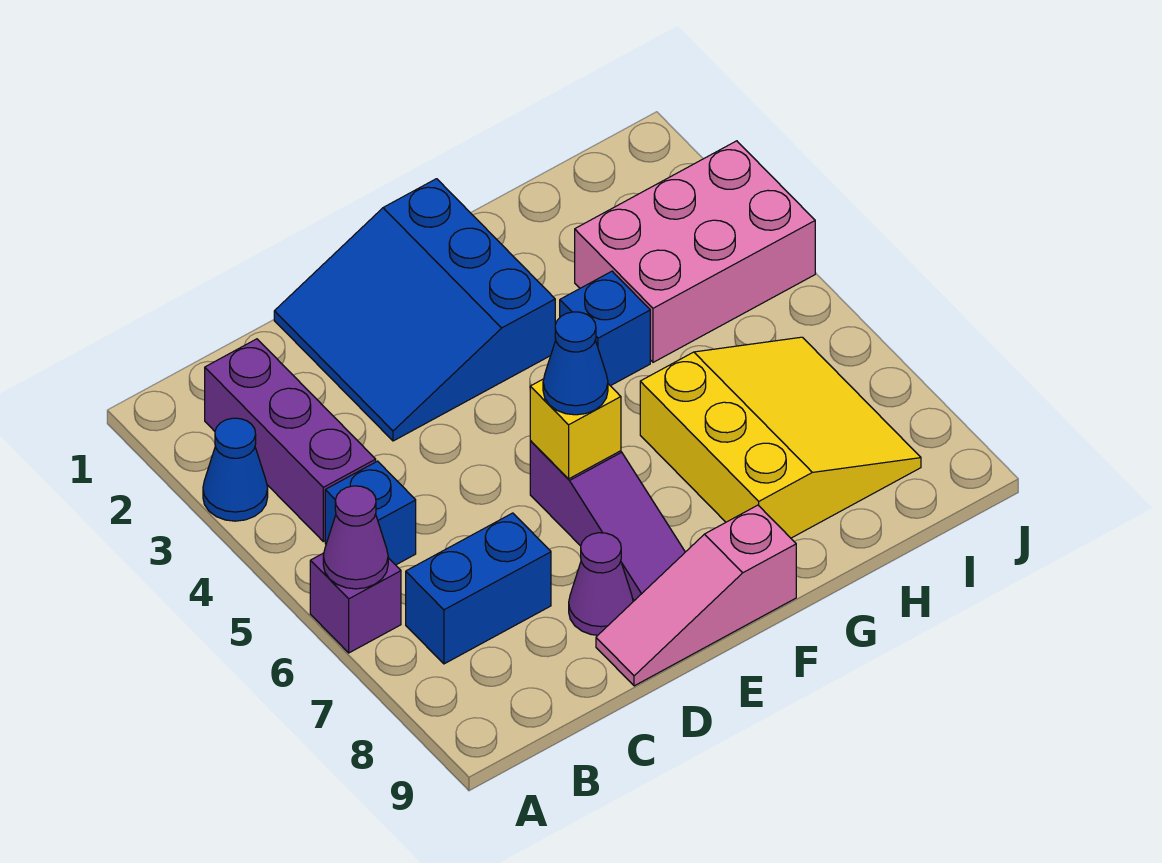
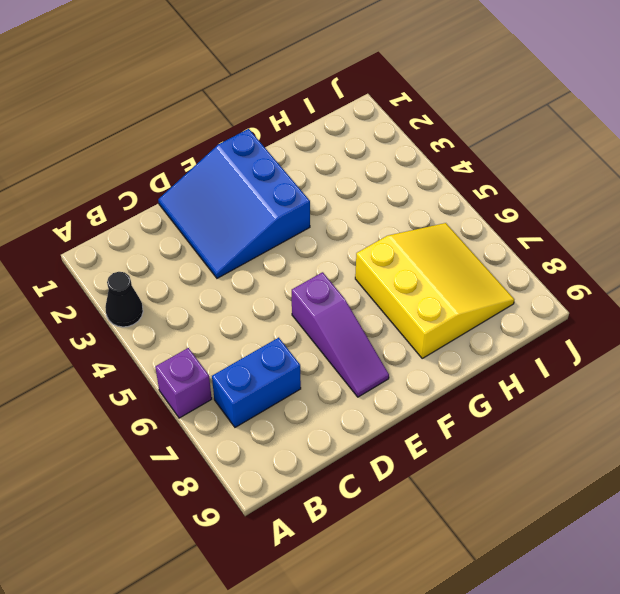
black cone A3 level 1 -> blue cone A3 level 1
none -> purple brick B2:B4 level 1
none -> blue brick B5 level 1
none -> purple cone D8 level 1

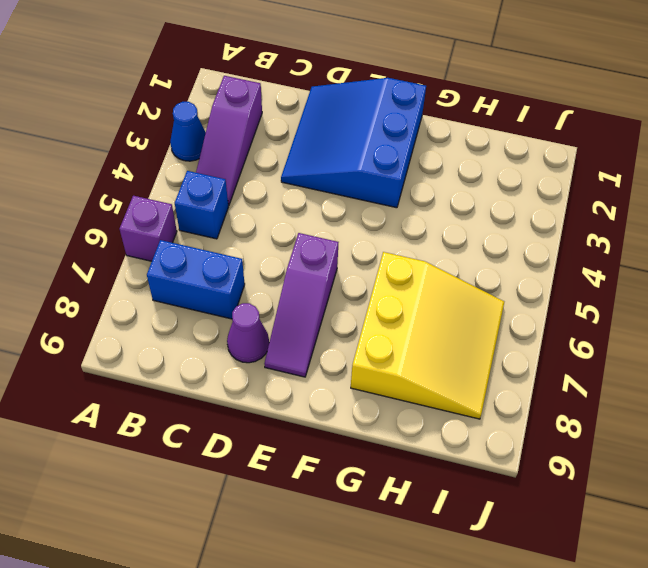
purple slope B2:B4 level 1 top 2 -> purple brick B2:B4 level 1
none -> pink slope D9:F9 level 1 top F
none -> blue brick G4 level 1
none -> pink brick H3:J4 level 1

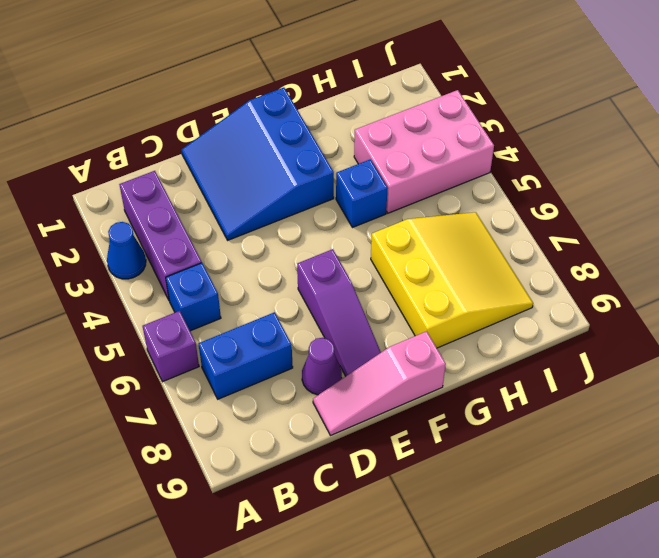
none -> purple cone A6 level 2
none -> yellow brick E6 level 2
none -> blue cone E6 level 3

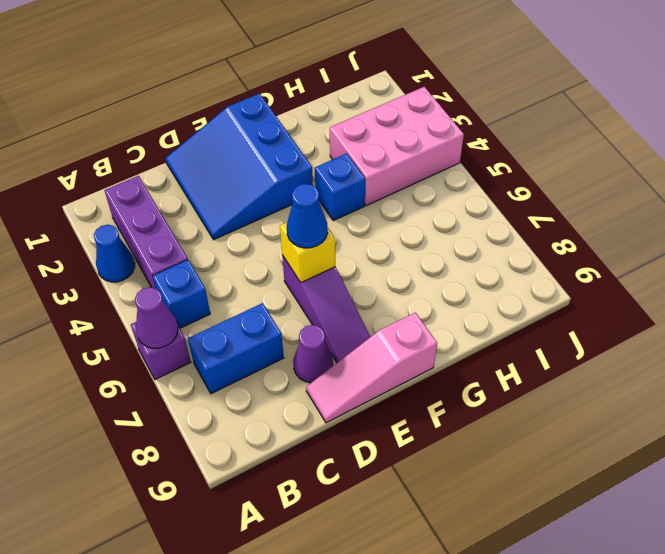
none -> yellow slope G6:I8 level 1 top G

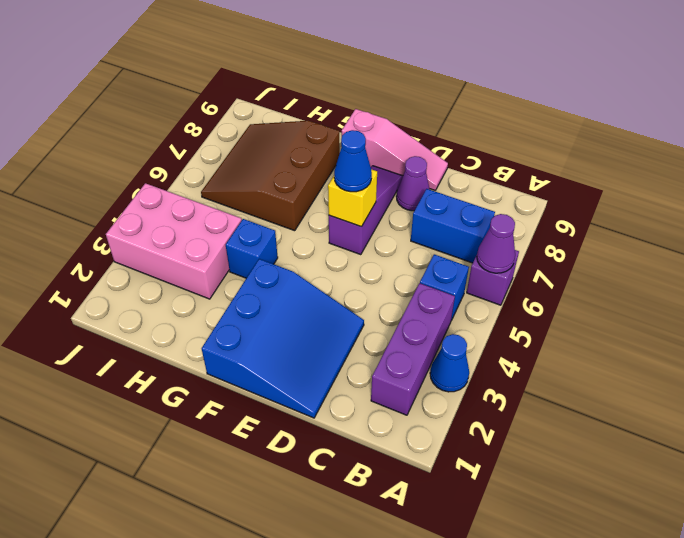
brown slope G6:I8 level 1 top G -> yellow slope G6:I8 level 1 top G

